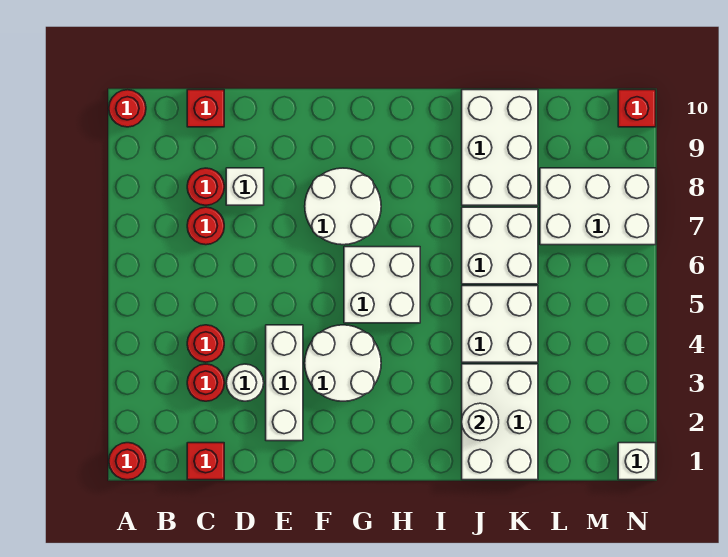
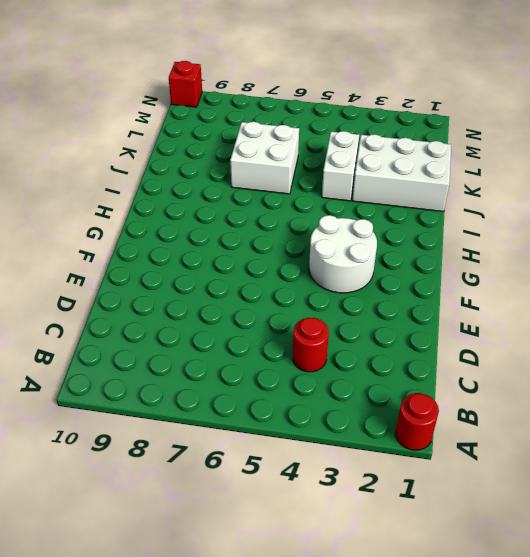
white brick J4:K4 level 1 -> white brick J4:K5 level 1
none -> red round brick A10 level 1
none -> red brick C1 level 1
none -> red round brick C3 level 1

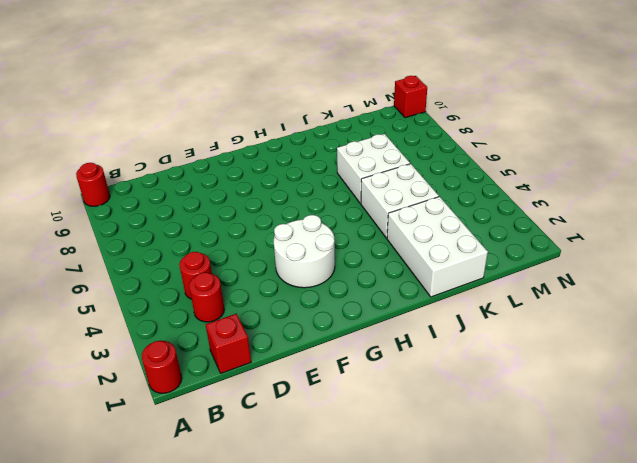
none -> red round brick C7 level 1
none -> red round brick C8 level 1
none -> red brick C10 level 1

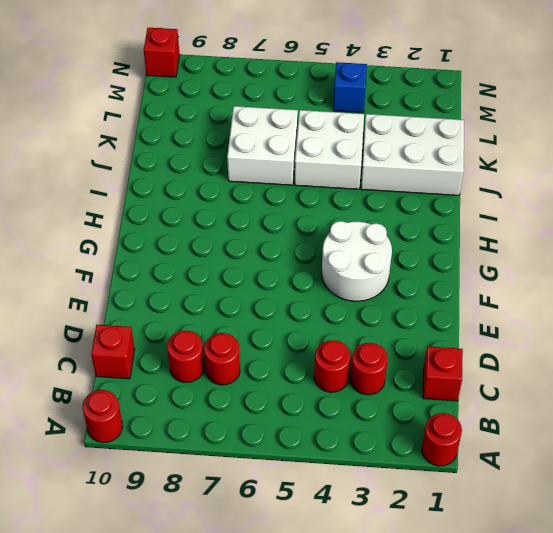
blue brick M4 level 1 -> none
none -> white round brick D3 level 1
none -> white brick D8 level 1
none -> white brick E2:E4 level 1

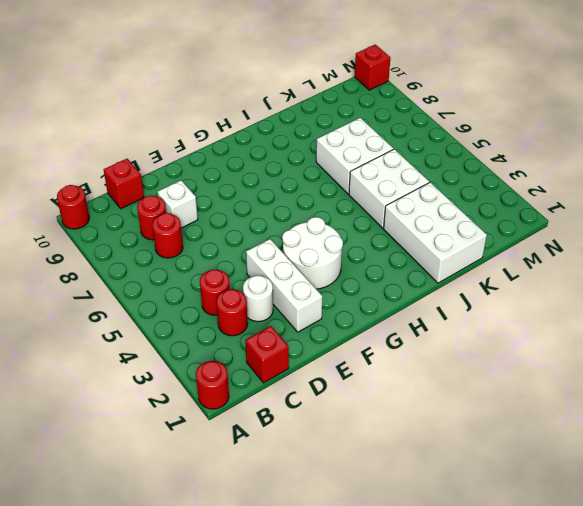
none -> white round brick F7:G8 level 1
none -> white brick G5:H6 level 1
none -> white brick J8:K10 level 1

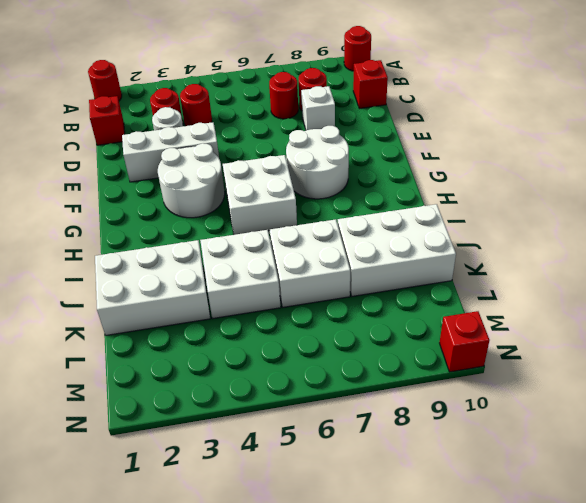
none -> white brick L7:N8 level 1
none -> white brick N1 level 1
none -> white round brick J2 level 2

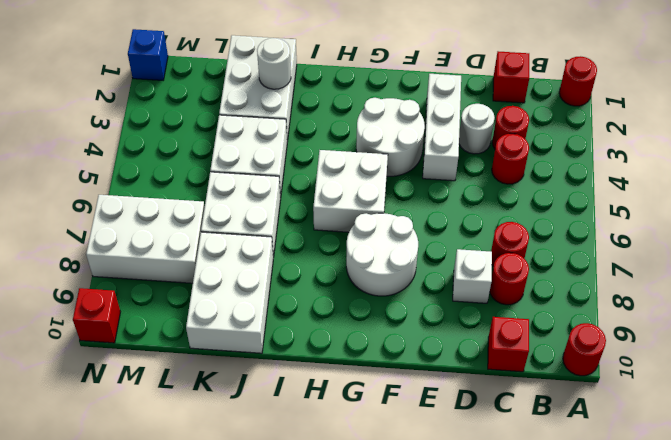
blue brick N1 level 1 -> white brick N1 level 1

